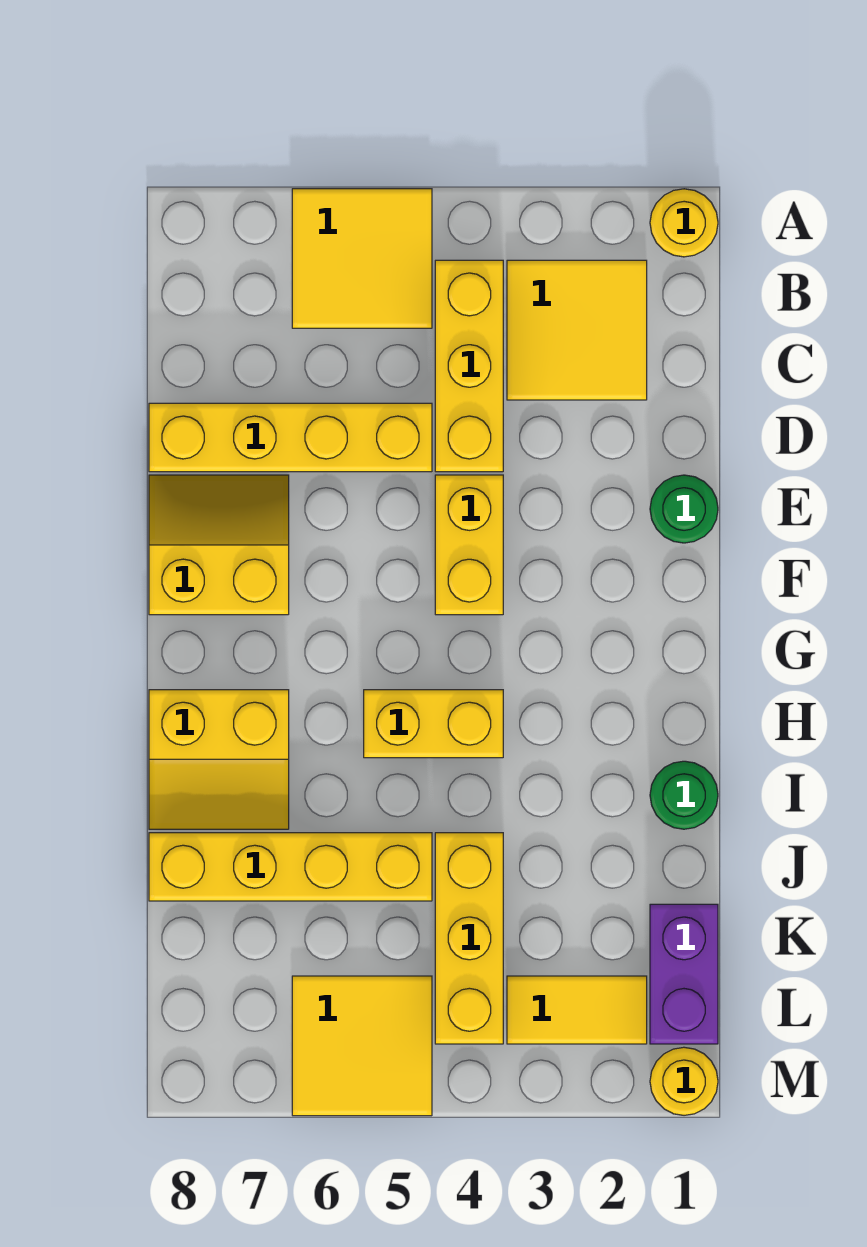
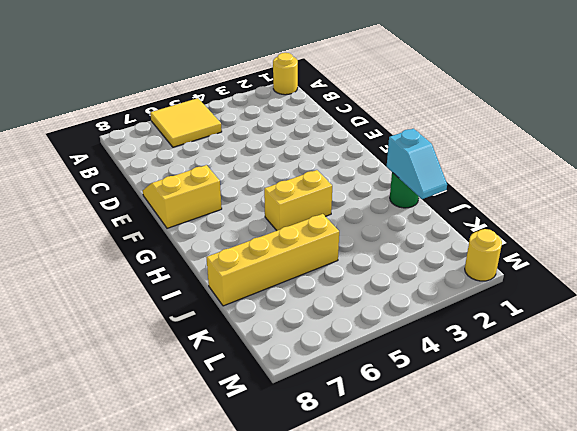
cyan slope I1:J1 level 2 top I -> none
none -> yellow tile B2:C3 level 1
none -> yellow brick B4:D4 level 1
none -> yellow brick D5:D8 level 1

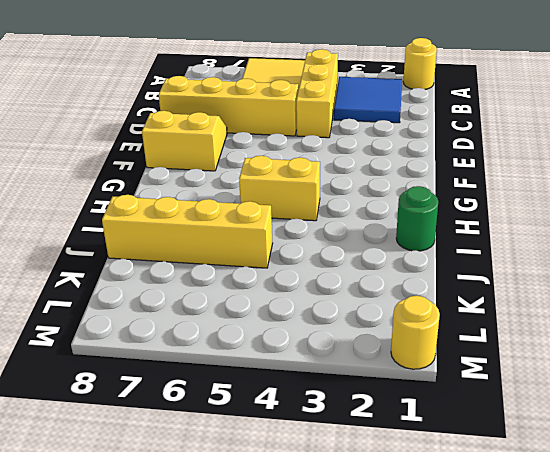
blue tile B2:C3 level 1 -> yellow tile B2:C3 level 1
none -> green round brick E1 level 1
none -> yellow brick E4:F4 level 1
none -> yellow slope H7:I8 level 1 top H

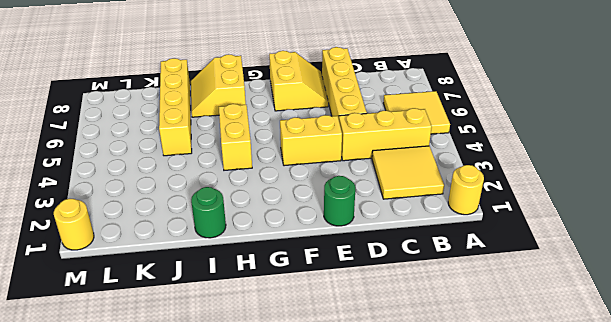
none -> yellow brick J4:L4 level 1
none -> purple brick K1:L1 level 1
none -> yellow tile L2:L3 level 1

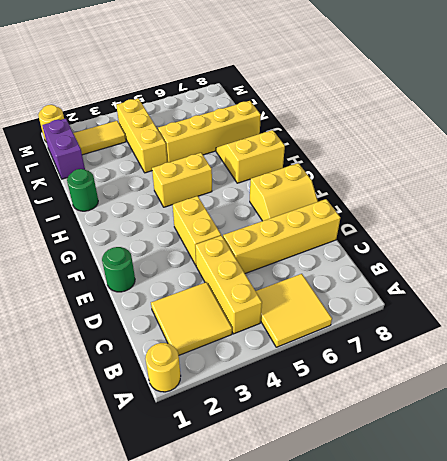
none -> yellow tile L5:M6 level 1

